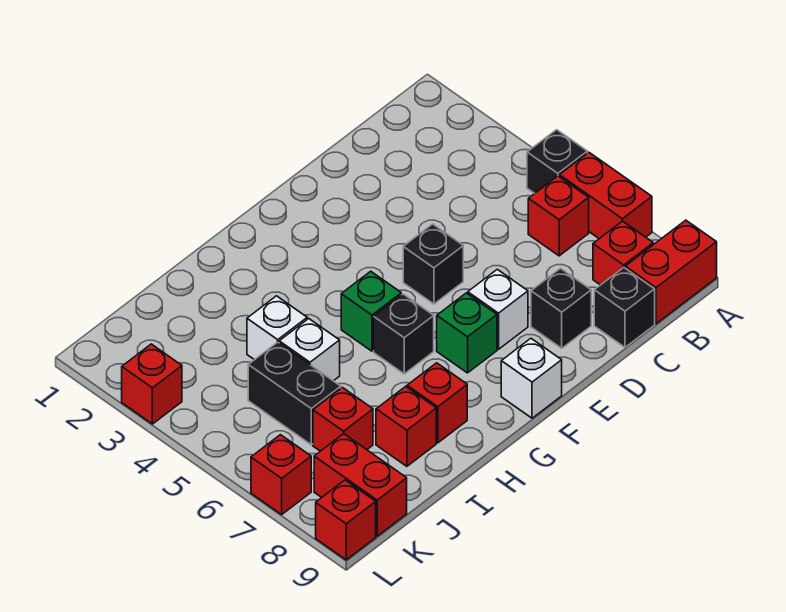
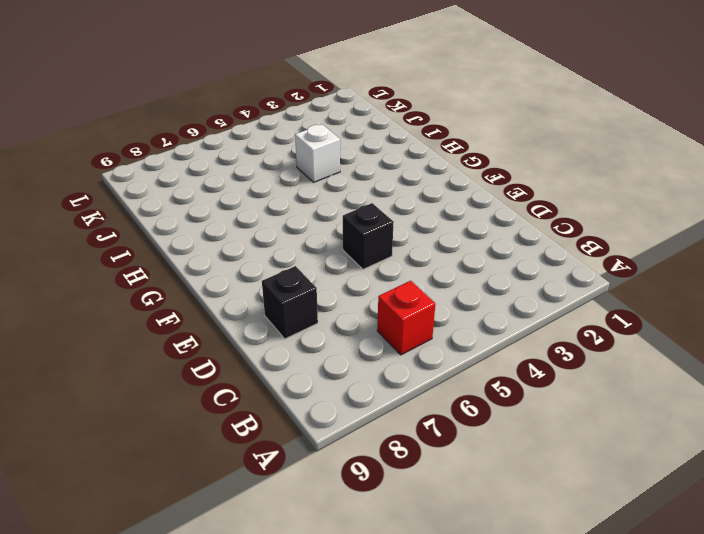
none -> black brick A5 level 1
none -> red brick A6:A7 level 1
none -> red brick A9:B9 level 1

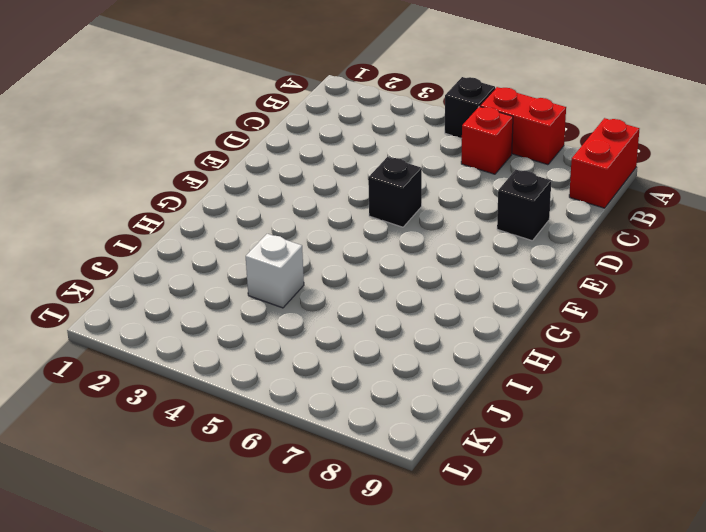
none -> red brick B8 level 1
none -> black brick C9 level 1
none -> white brick E7 level 1

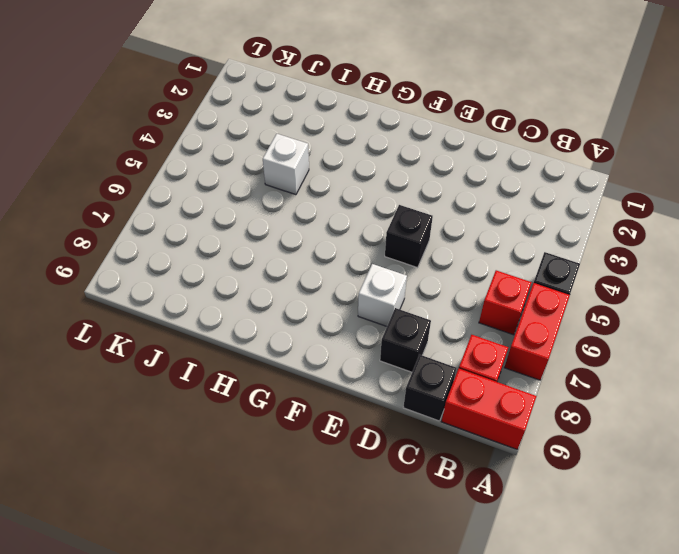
none -> green brick F7 level 1
none -> white brick F9 level 1
none -> green brick G5 level 1

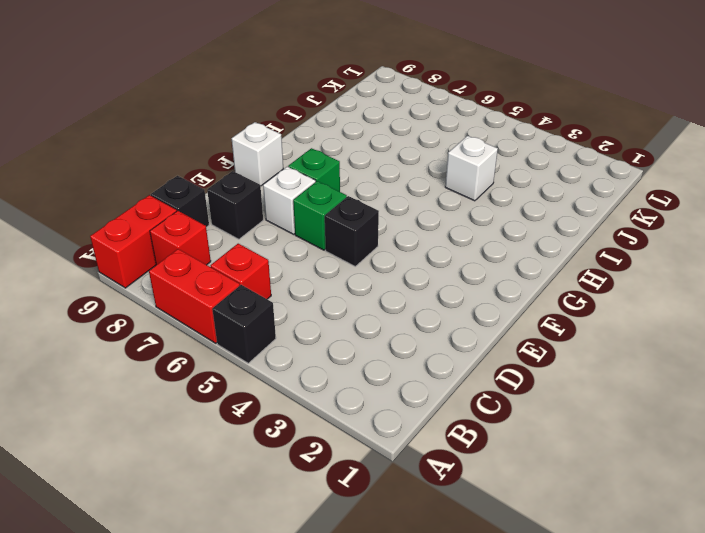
green brick E6 level 1 -> green brick G5 level 1
none -> black brick G6 level 1
none -> red brick H8 level 1
none -> white brick I5 level 1

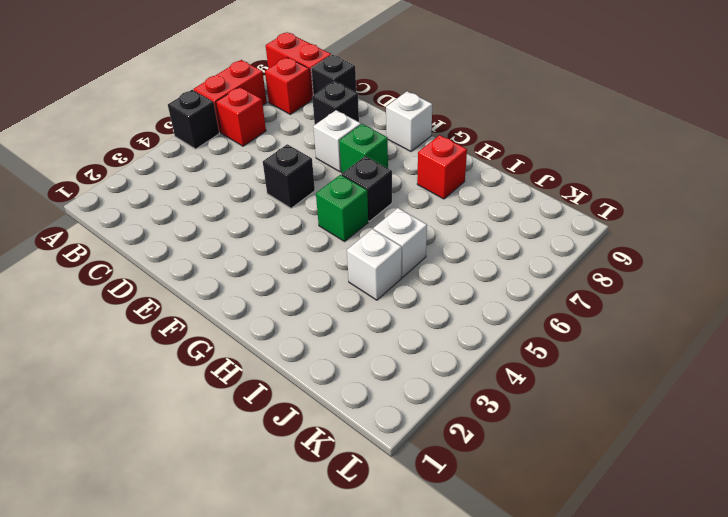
none -> red brick I8 level 1
none -> black brick J5:J6 level 1
none -> red brick J7 level 1

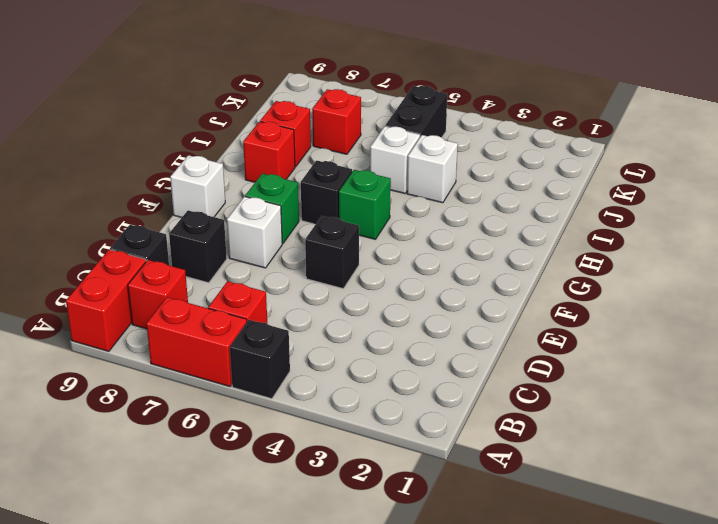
black brick J5:K5 level 1 -> black brick J5:J6 level 1
none -> red brick K8:K9 level 1
none -> red brick L3 level 1
none -> red brick L7 level 1

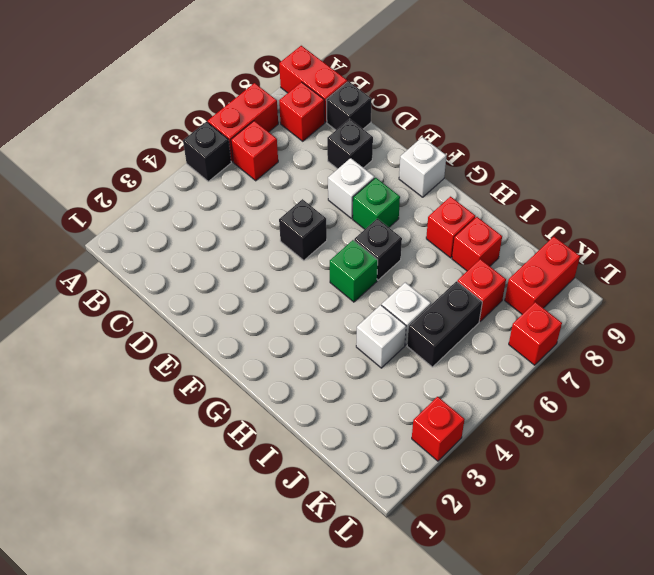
none -> red brick L9 level 1

